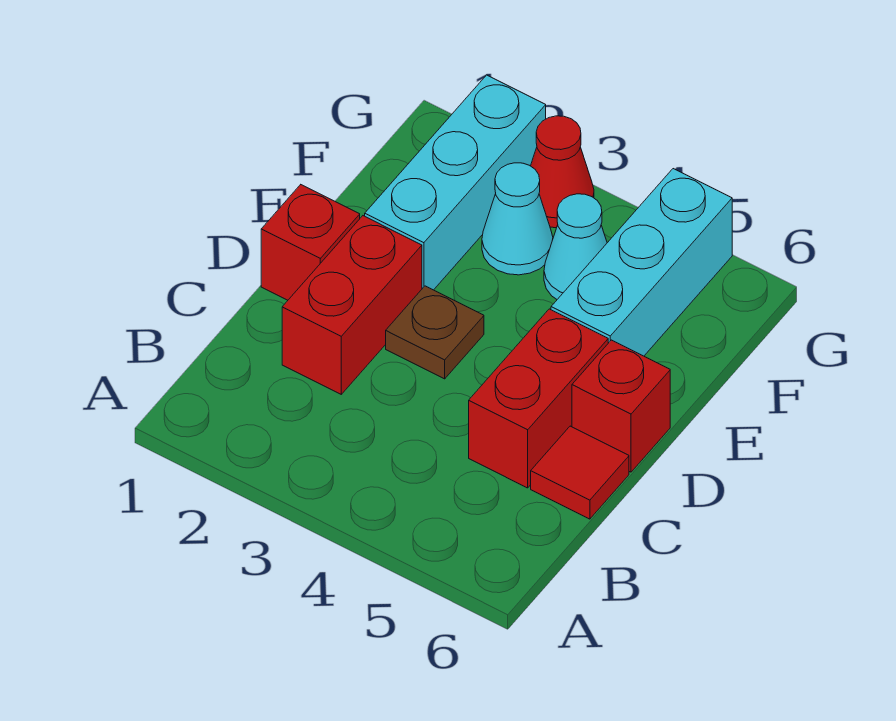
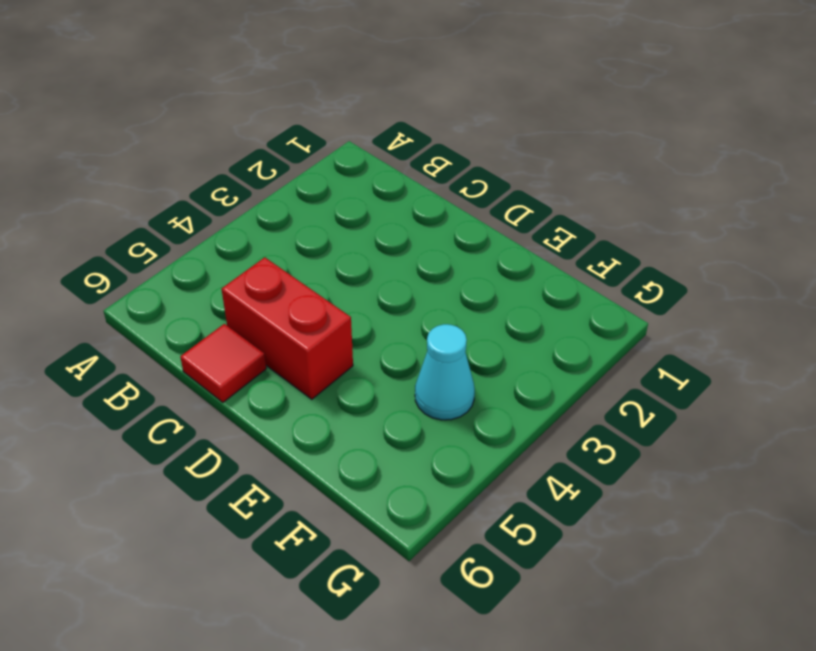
none -> red brick C2:D2 level 1
none -> red brick D1 level 1

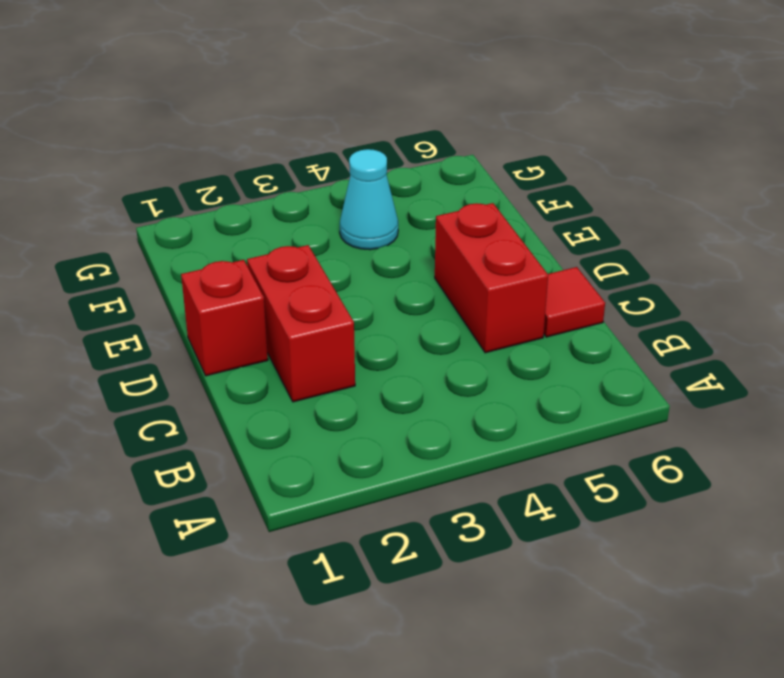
none -> brown plate D3 level 1
none -> red brick D6 level 1

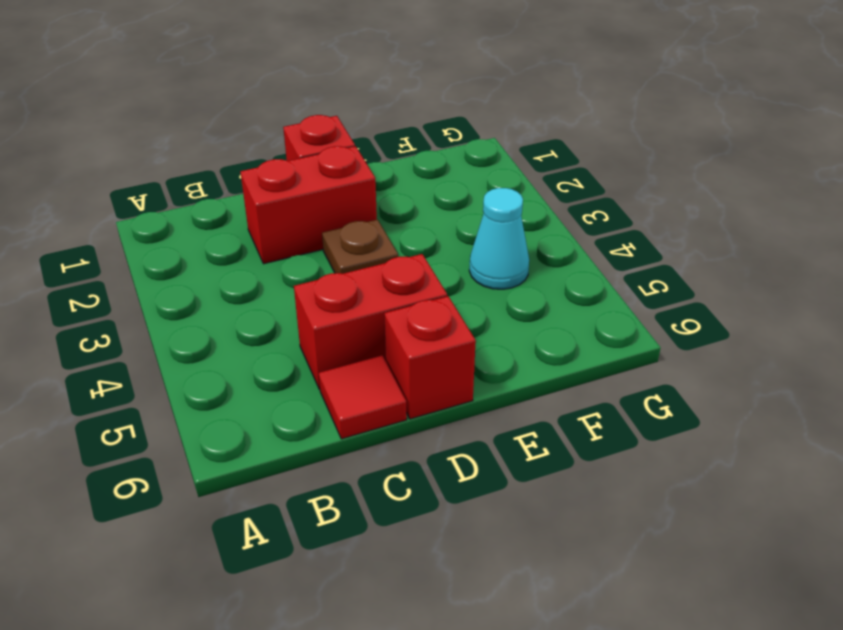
none -> cyan brick E2:G2 level 1
none -> cyan brick E5:G5 level 1

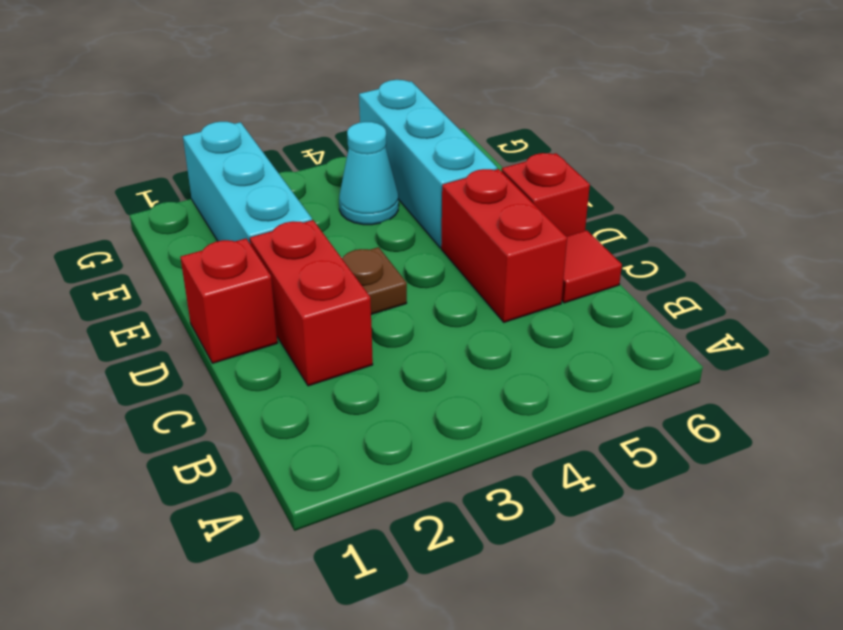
none -> cyan cone F3 level 1
none -> red cone G3 level 1

